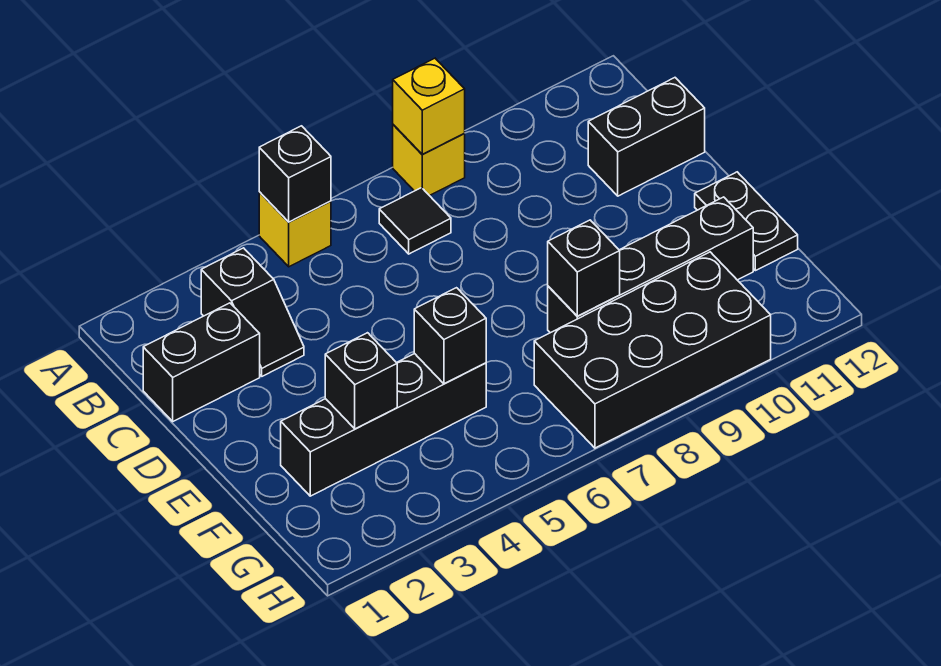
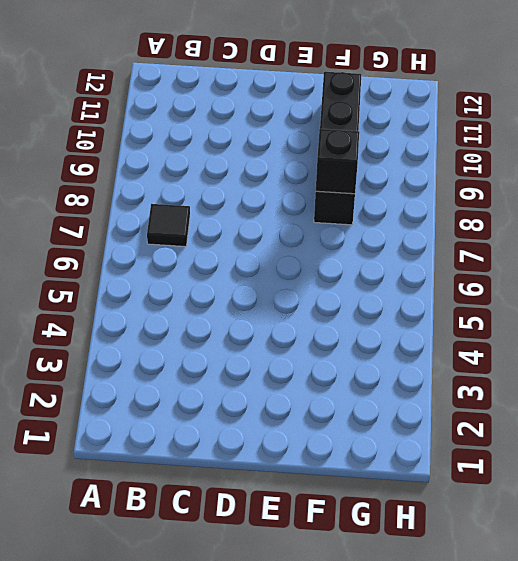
none -> yellow brick A5 level 1
none -> yellow brick A8 level 1
none -> black slope B3:C3 level 1 top B

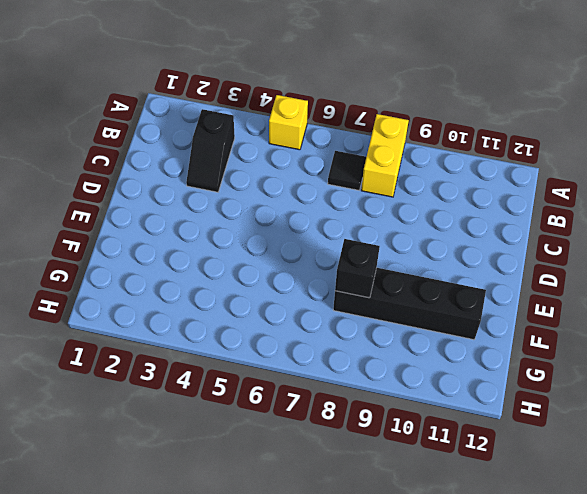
yellow brick A8:B8 level 1 -> yellow brick A8 level 1
none -> black brick C1:C2 level 1
none -> black brick C11:C12 level 1
none -> black plate E12:F12 level 1

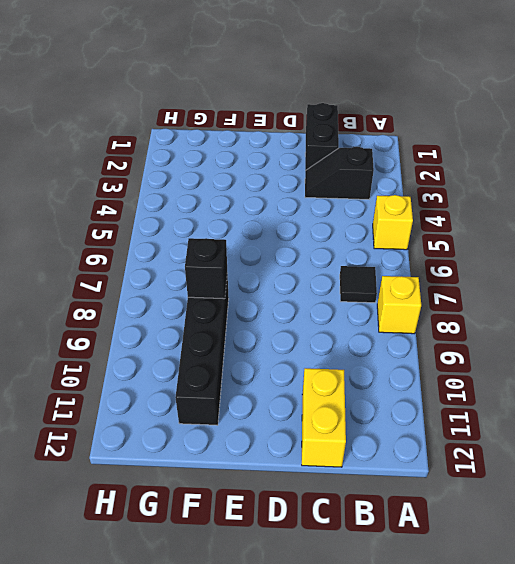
yellow brick C11:C12 level 1 -> black brick C11:C12 level 1
none -> black plate E12:F12 level 1
none -> black brick F2:F5 level 1
none -> black brick G7:H10 level 1

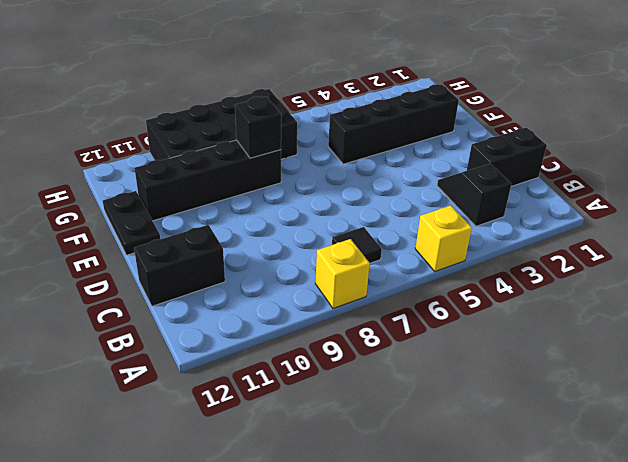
none -> black brick A5 level 2
none -> yellow brick A8 level 2
none -> black brick F3 level 2

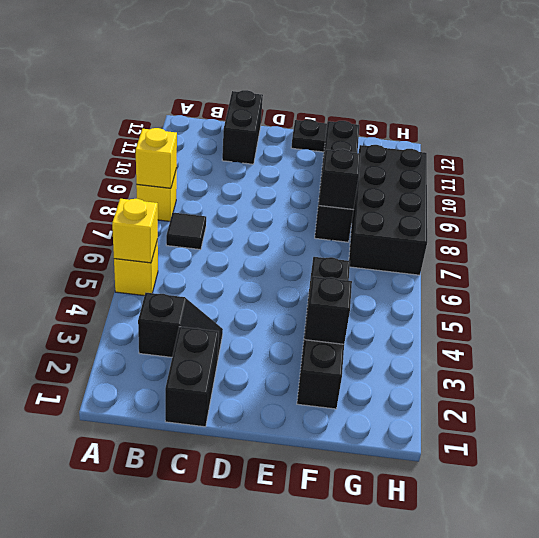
yellow brick A5 level 2 -> black brick A5 level 2
none -> black brick F5 level 2

